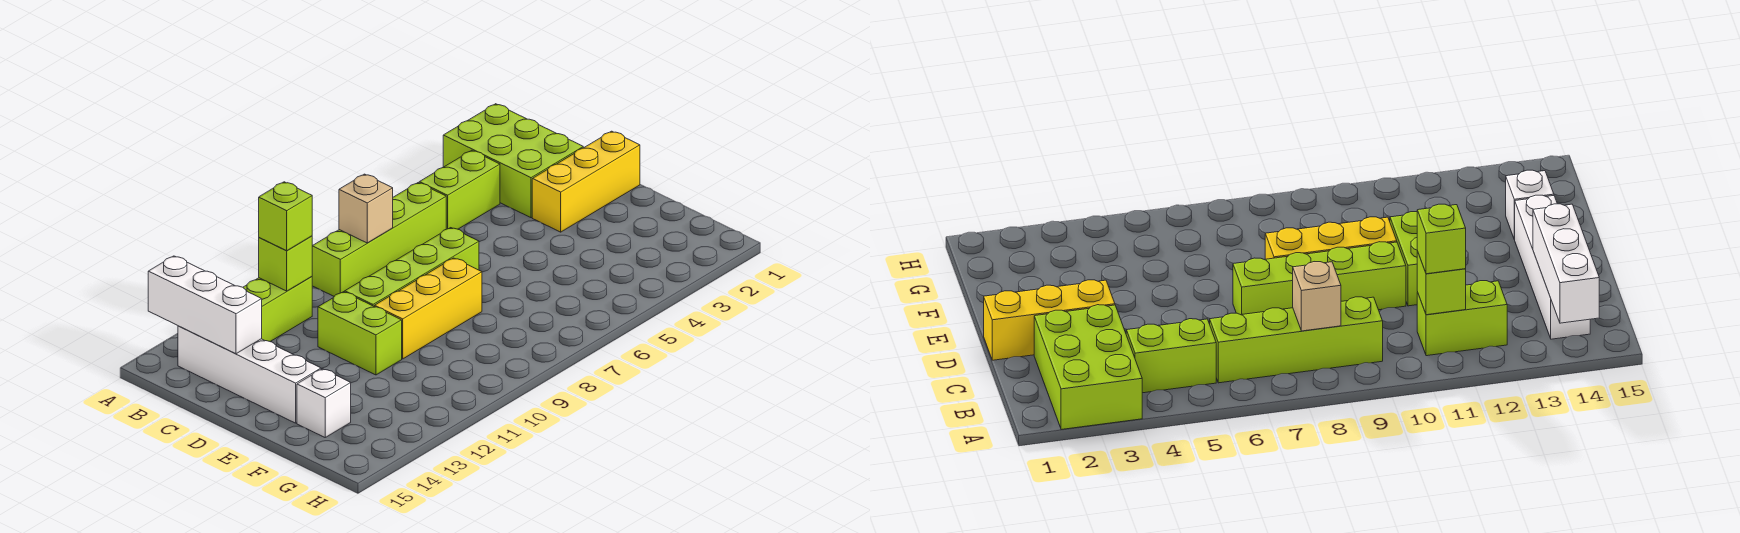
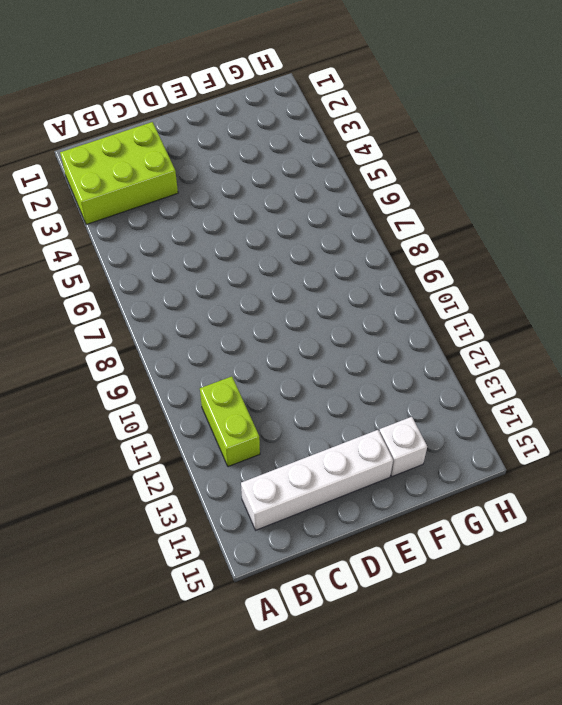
none -> lime brick B4:B5 level 1
none -> lime brick B6:B9 level 1
none -> yellow brick D1:D3 level 1

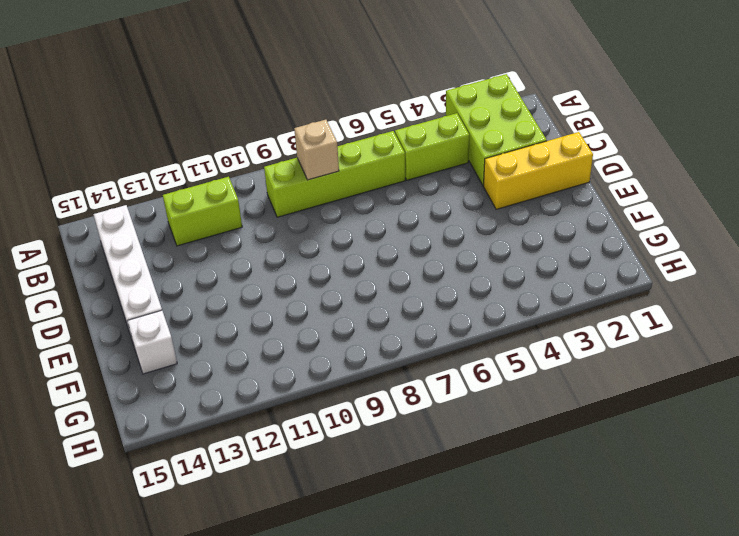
none -> lime brick D7:D10 level 1
none -> lime brick D11:E11 level 1
none -> yellow brick E8:E10 level 1

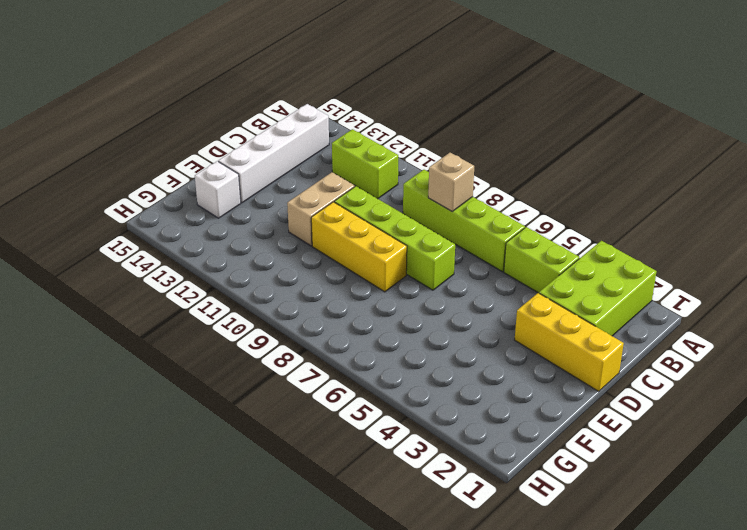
tan brick D11:E11 level 1 -> lime brick D11:E11 level 1
none -> white brick A14:C14 level 2
none -> lime brick B11 level 2
none -> lime brick B11 level 3

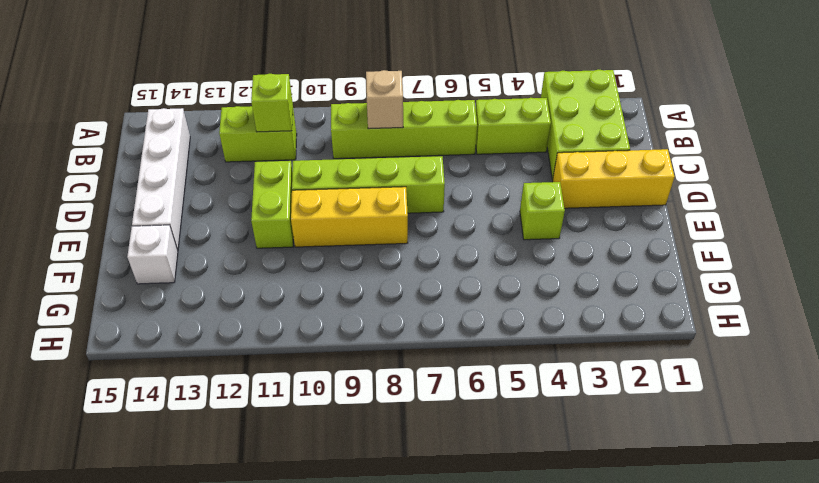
lime brick E4 level 1 -> lime brick B11 level 3
none -> white brick A14:C14 level 2

